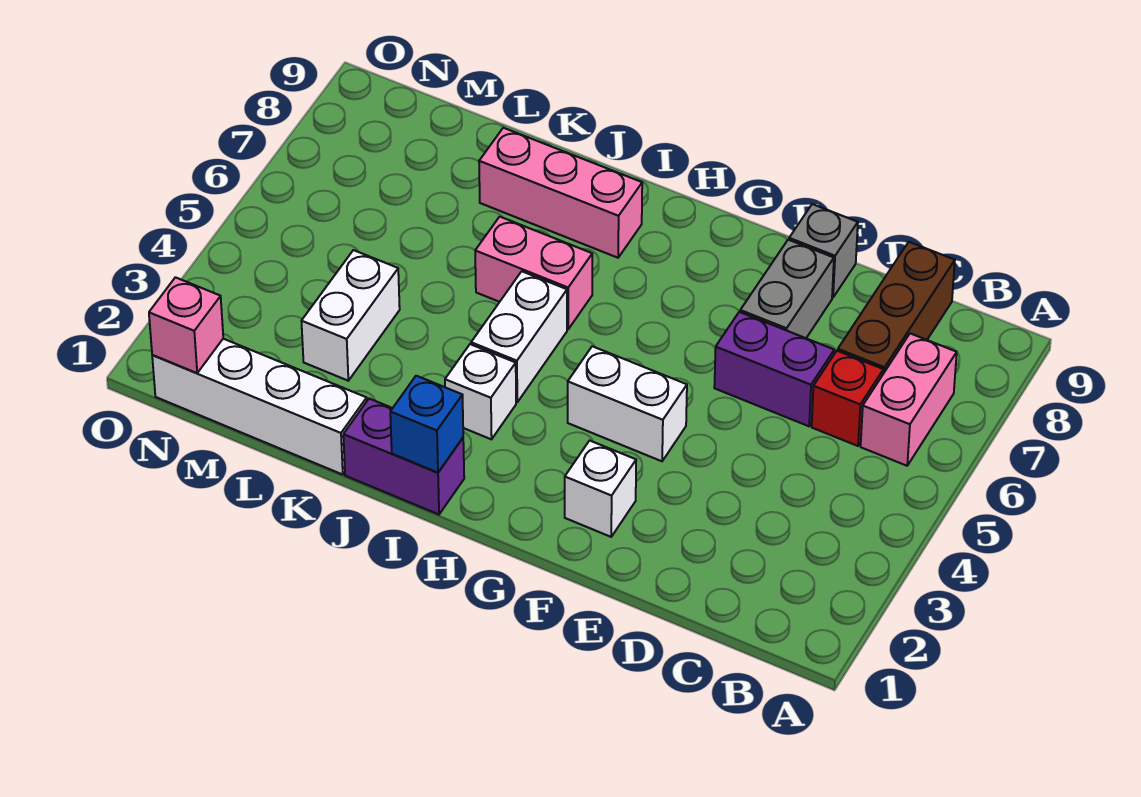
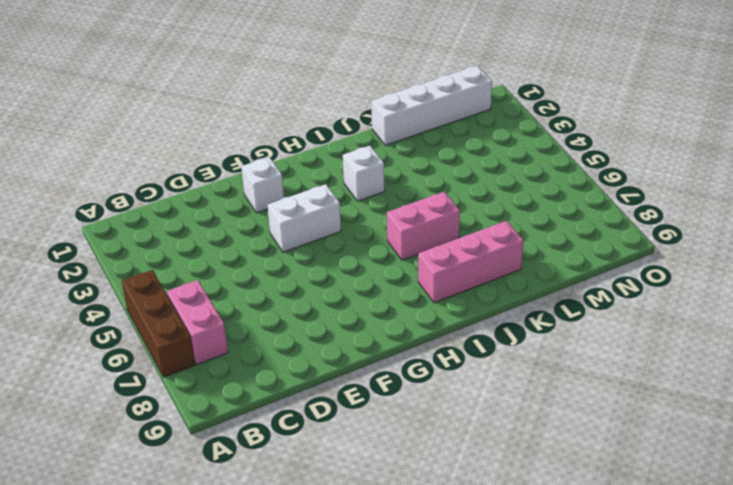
brown brick A5:A7 level 1 -> brown brick C7:C9 level 1
none -> red brick C6 level 1
none -> purple brick D6:E6 level 1
none -> grey brick E7:E8 level 1

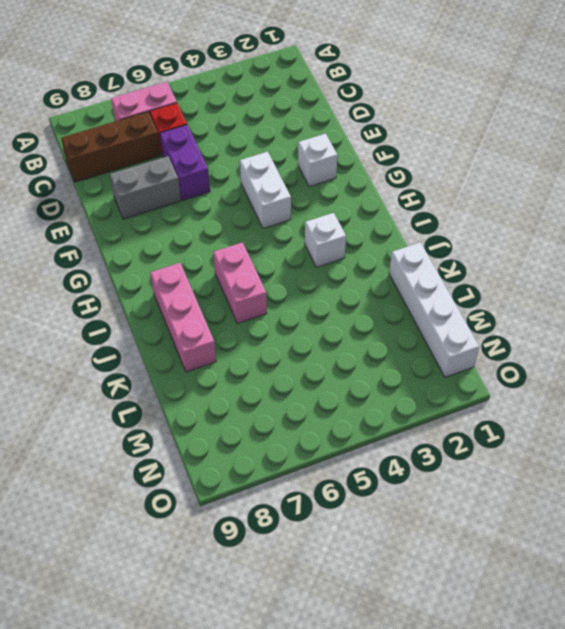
none -> grey brick E9 level 1
none -> purple brick I1:J1 level 1
none -> white brick I4:I5 level 1

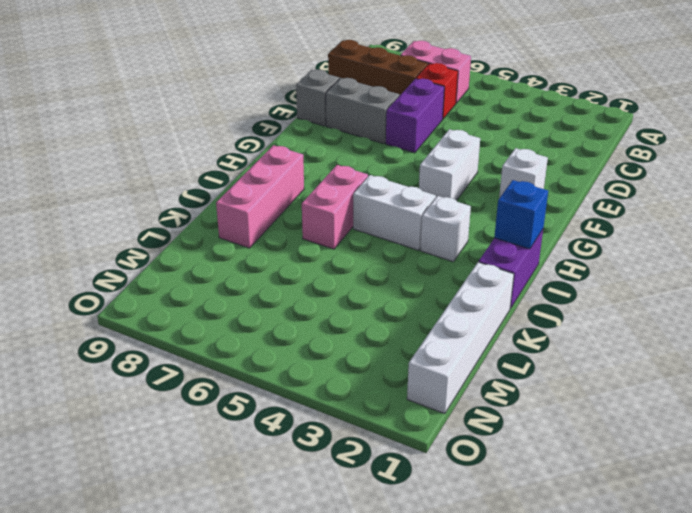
none -> white brick L3:L4 level 1
none -> pink brick N1 level 2

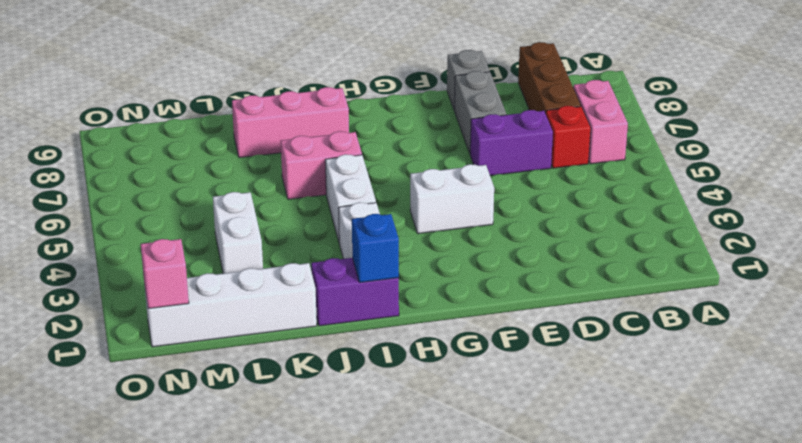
none -> white brick F2 level 1

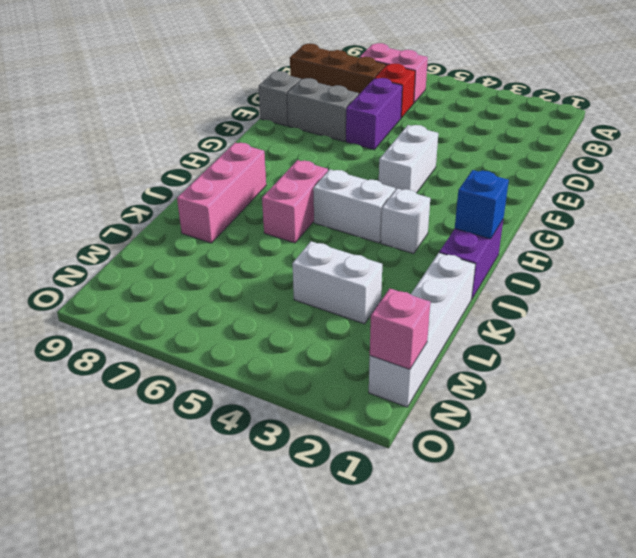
none -> white brick F2 level 1

